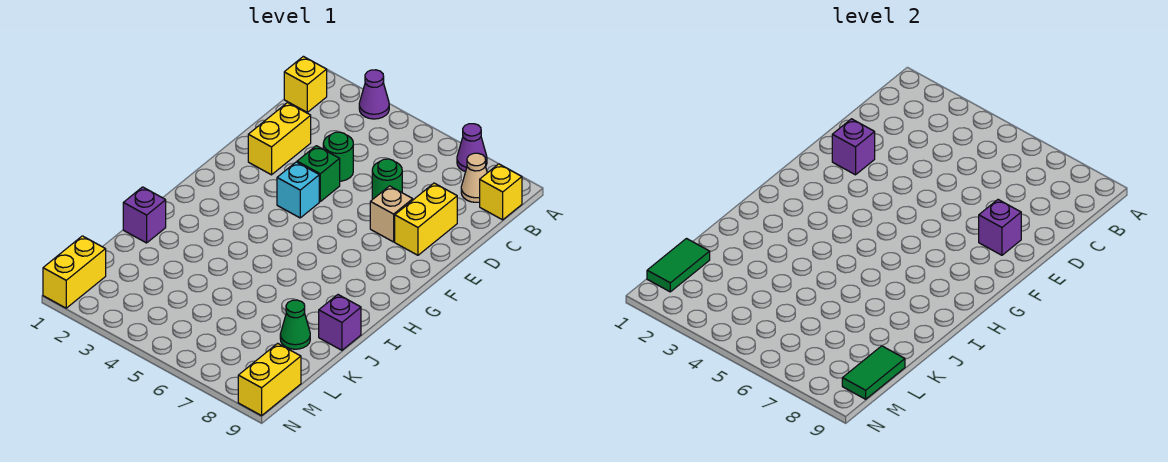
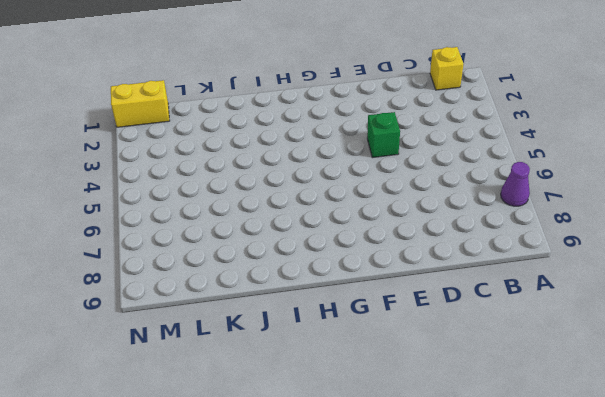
none -> purple cone A3 level 1
none -> tan cone B8 level 1
none -> yellow brick B9 level 1

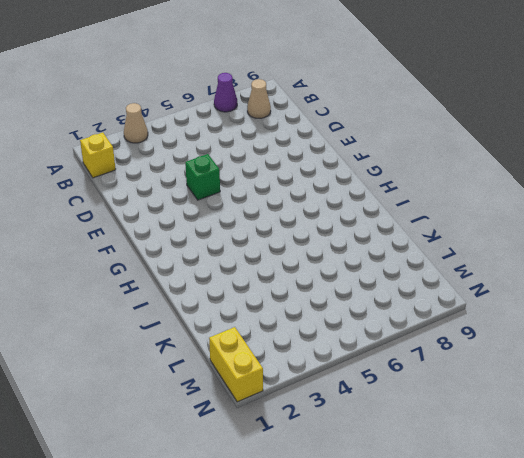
tan cone A3 level 1 -> purple cone A3 level 1
none -> yellow brick B9 level 1
none -> yellow brick D2:E2 level 1
none -> green round brick D4 level 1

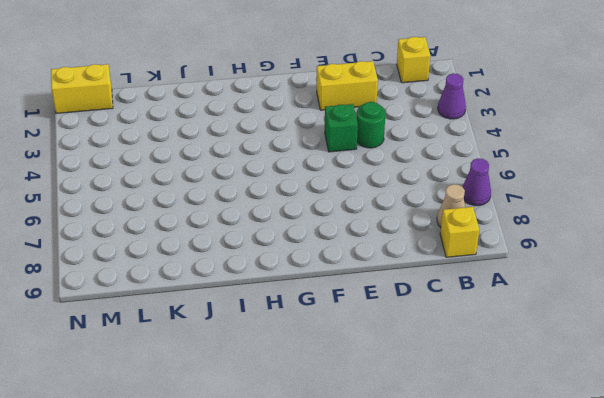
none -> green round brick D6 level 1
none -> yellow brick D8:E8 level 1
none -> tan brick E7 level 1

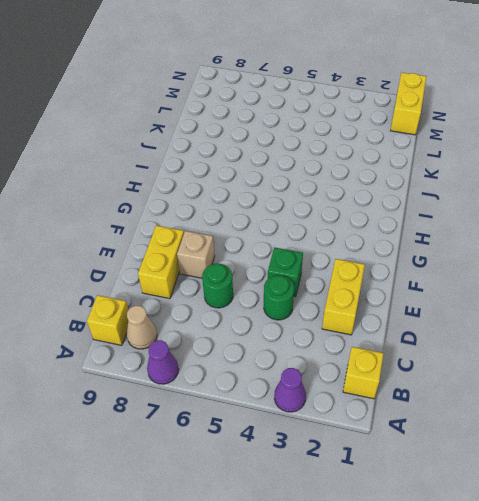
none -> cyan brick F4 level 1
none -> purple brick J1 level 1
none -> purple brick J9 level 1

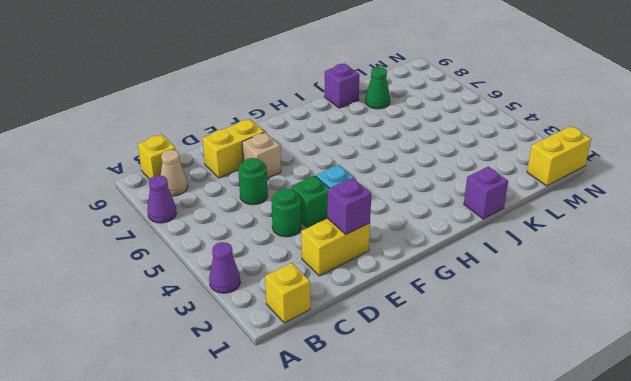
none -> yellow brick M9:N9 level 1
none -> purple brick E8 level 2
none -> green tile L1:M1 level 2

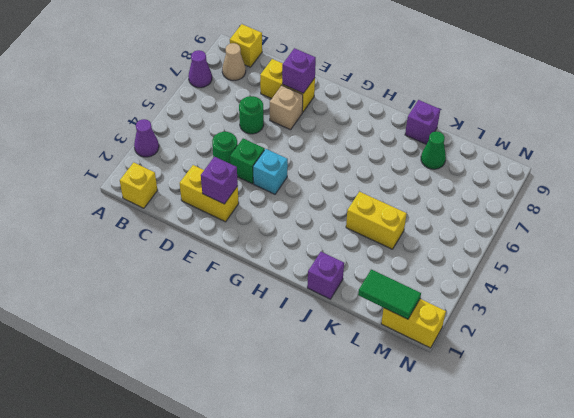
yellow brick J4:K4 level 1 -> yellow brick M9:N9 level 1
none -> green tile L9:M9 level 2

